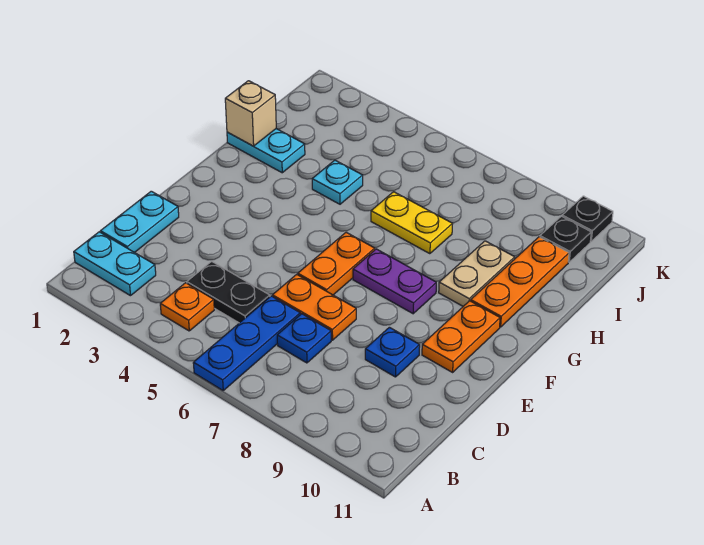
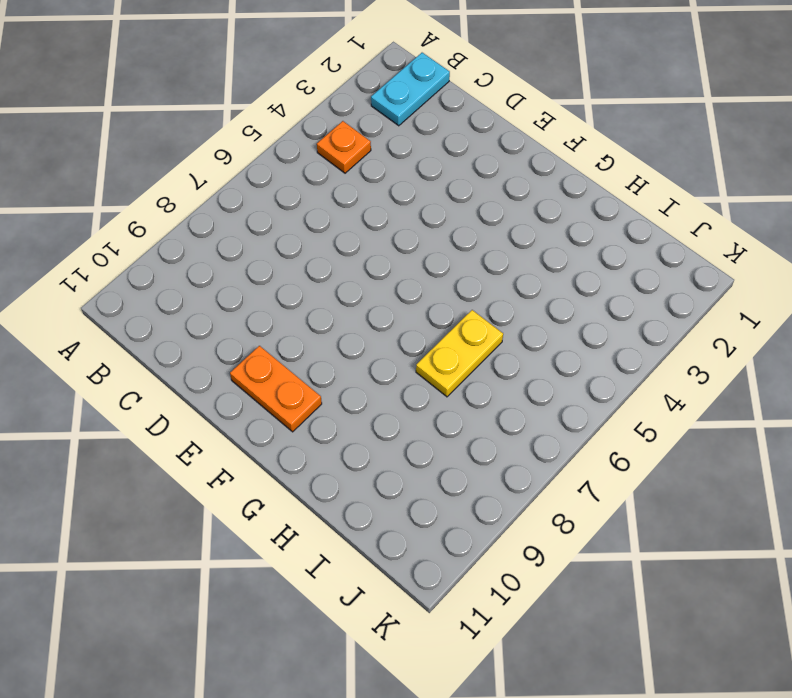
none -> blue plate A6:C6 level 1
none -> cyan plate C1:D1 level 1
none -> black plate C4:C5 level 1

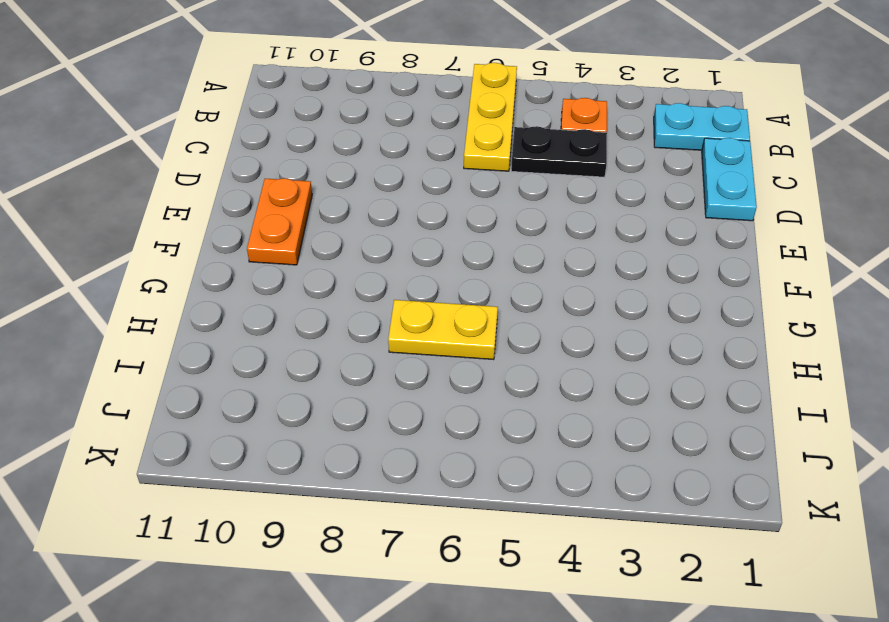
yellow plate A6:C6 level 1 -> blue plate A6:C6 level 1
none -> blue plate C7 level 1
none -> orange plate D6:D7 level 1
none -> blue plate D9 level 1

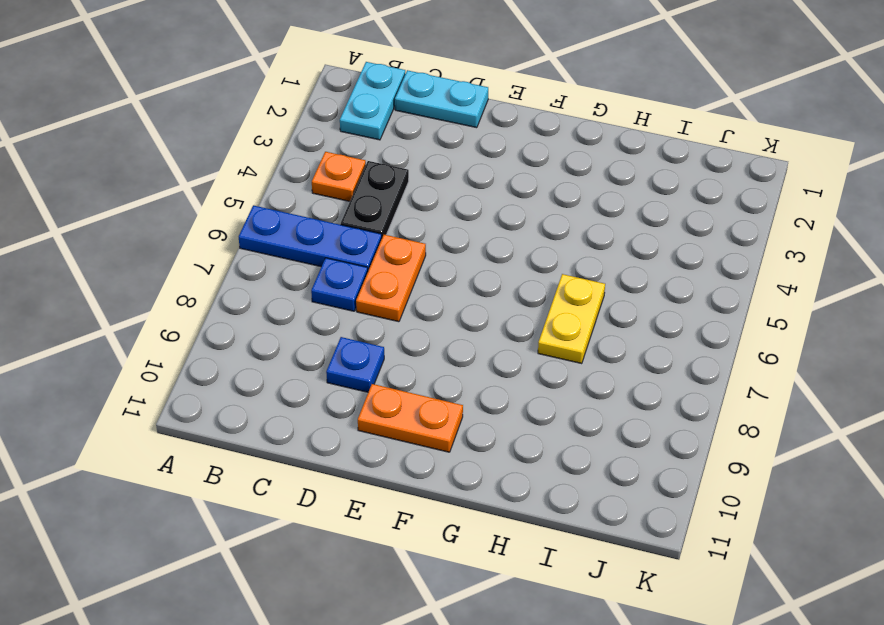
none -> orange plate E6:F6 level 1
none -> purple plate F7:F8 level 1
none -> tan plate G9:H9 level 1

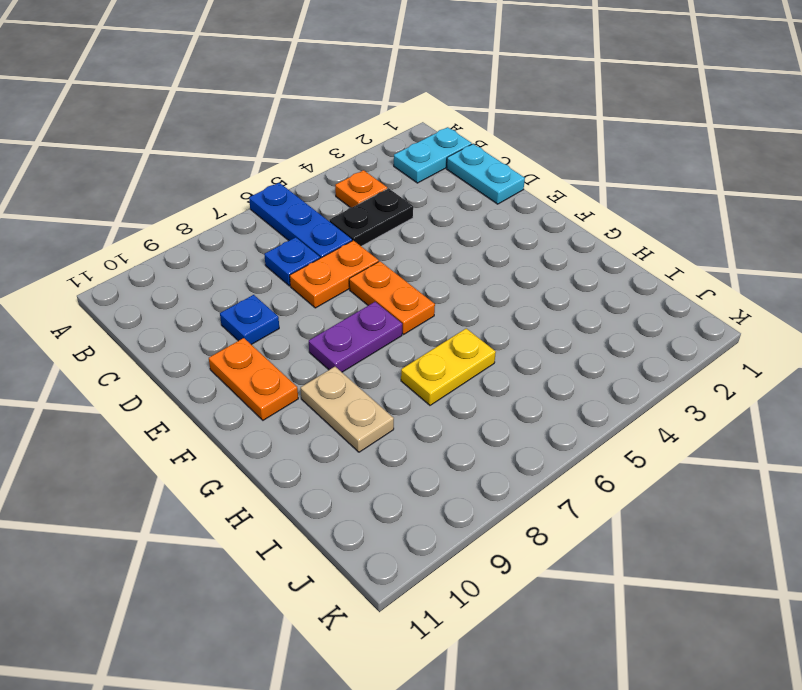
none -> orange plate G10:I10 level 1
none -> cyan plate H1:H2 level 1
none -> cyan plate H4 level 1

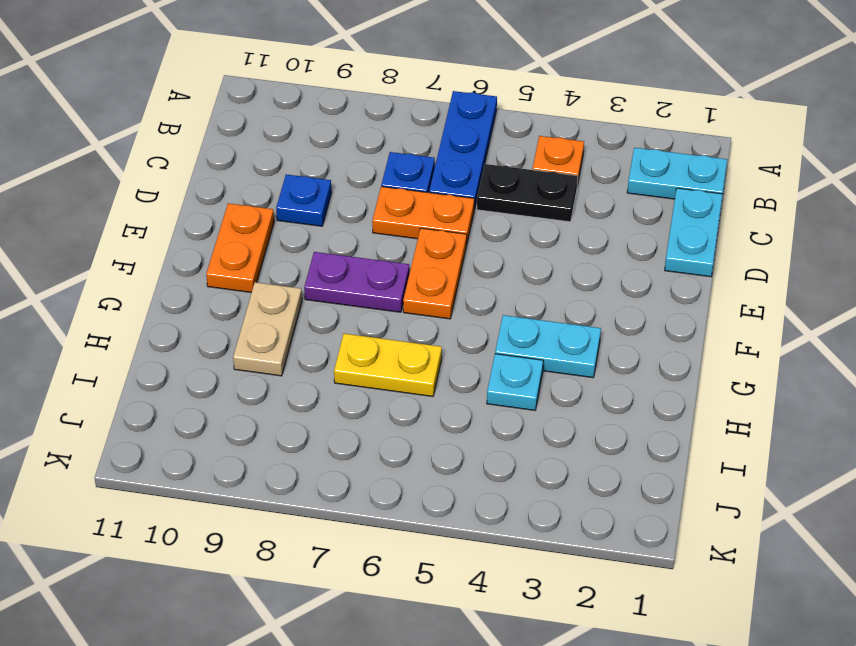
cyan plate G3:G4 level 1 -> cyan plate H1:H2 level 1
none -> orange plate G10:I10 level 1
none -> black plate J10 level 1
none -> black plate K10 level 1

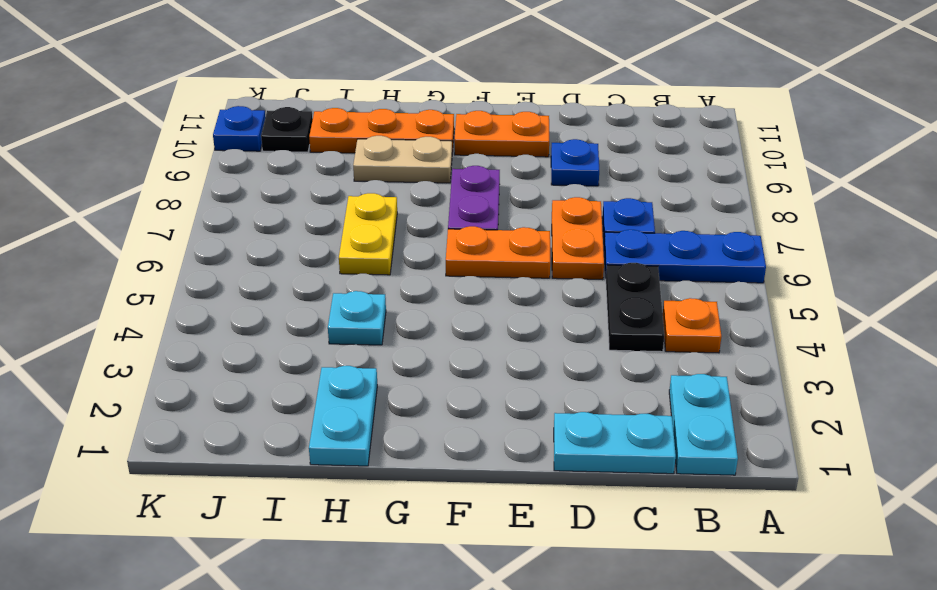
blue plate K10 level 1 -> black plate K10 level 1
none -> tan brick H1 level 2

